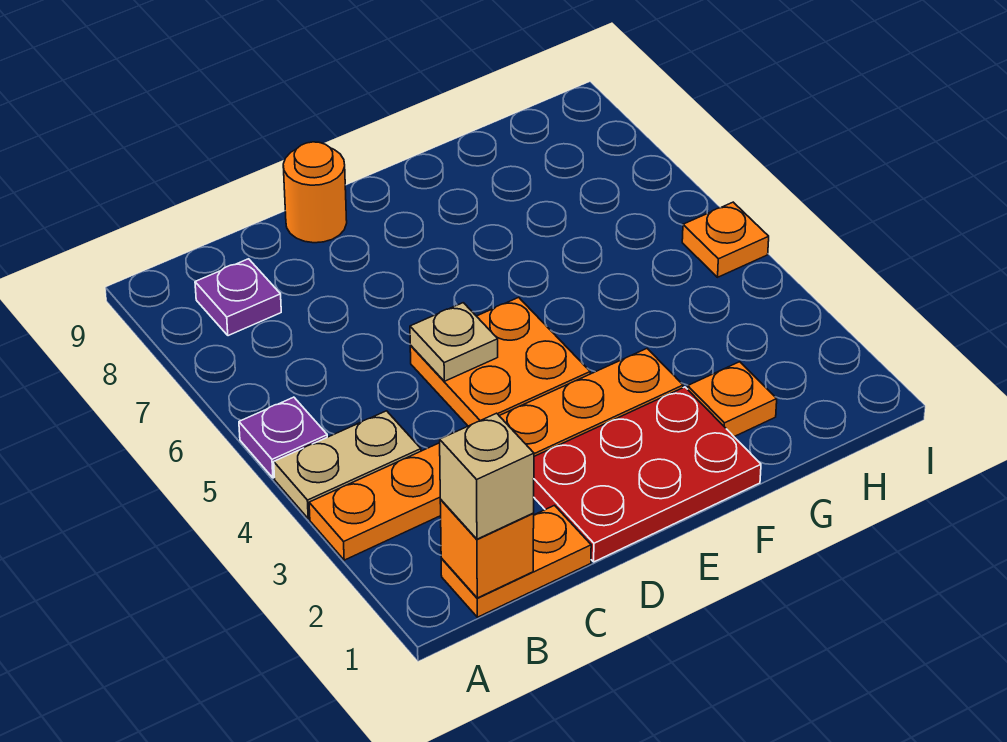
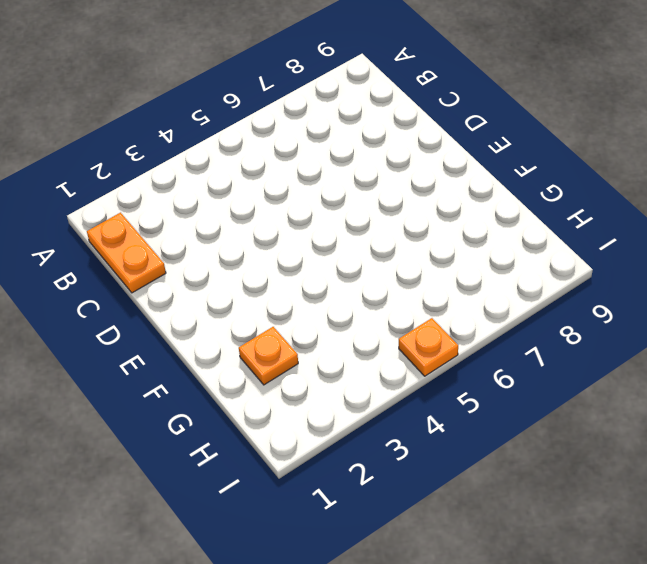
none -> orange plate A3:F3 level 1
none -> tan plate A4:B4 level 1
none -> purple plate A5 level 1

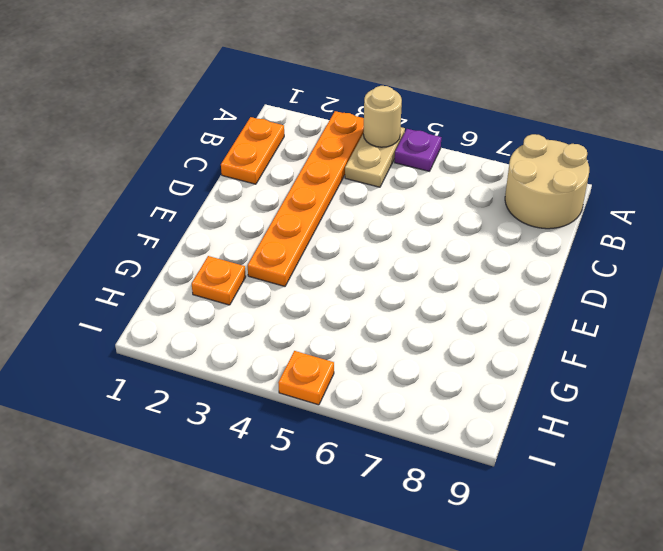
tan round brick A4 level 2 -> none
tan round brick A8:B9 level 1 -> purple plate B8 level 1
none -> red plate D1:F2 level 1
none -> orange plate D4:E5 level 1
none -> orange round brick D9 level 1

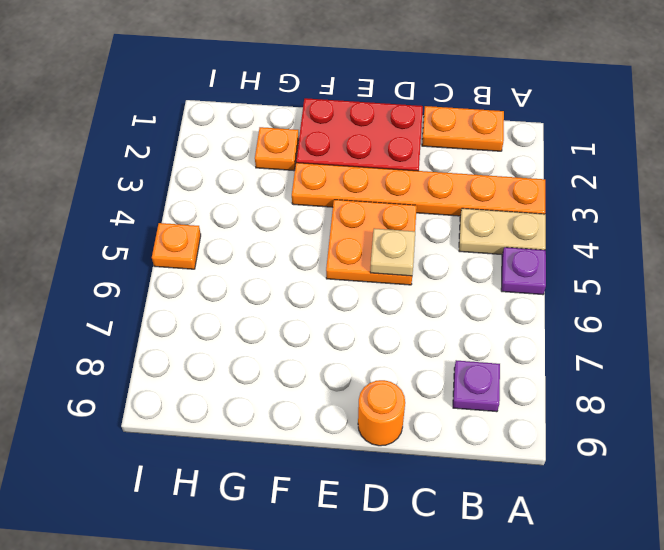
none -> orange brick B1 level 2
none -> tan brick B1 level 3

